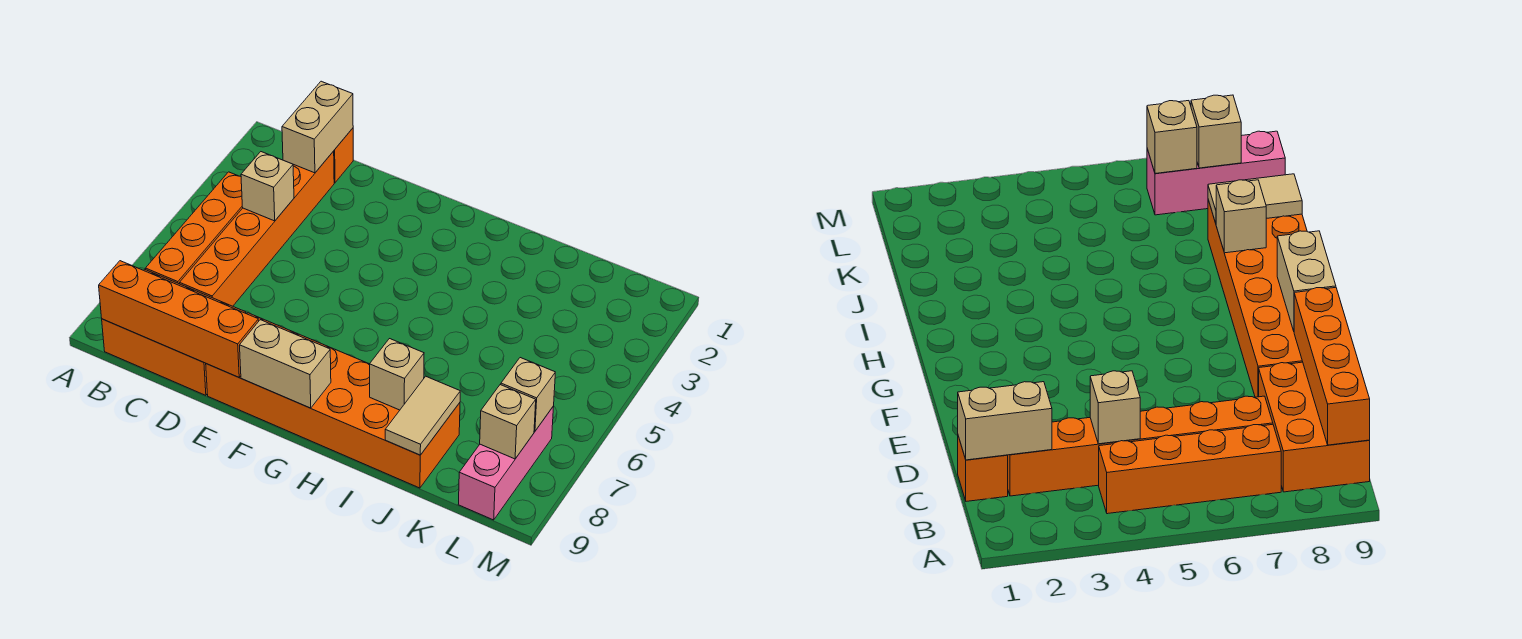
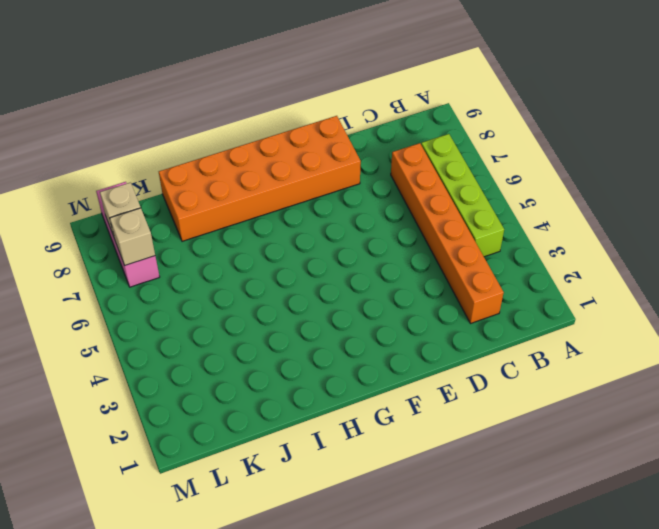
lime brick B4:B7 level 1 -> orange brick B4:B7 level 1
none -> orange brick B8:D9 level 1
none -> orange brick C1 level 1
none -> orange brick B9:E9 level 2

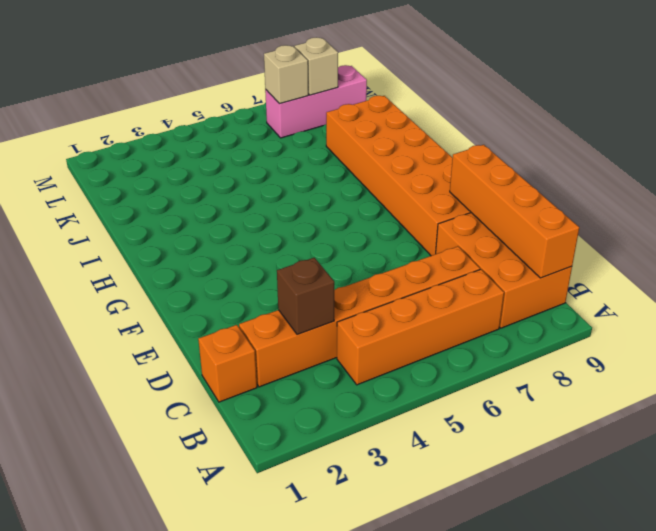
brown brick C3 level 2 -> none
none -> tan brick C1:C2 level 2
none -> tan brick C4 level 2
none -> tan brick F9:G9 level 2

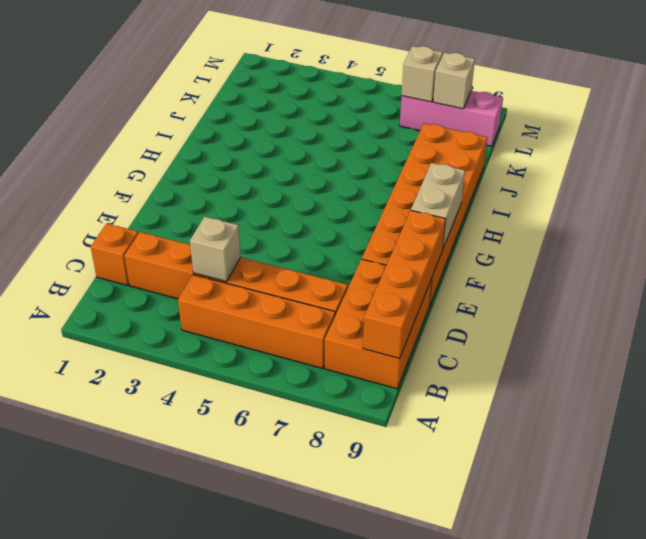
none -> tan brick C1:C2 level 2
none -> tan brick I8 level 2
none -> tan tile J8:J9 level 2

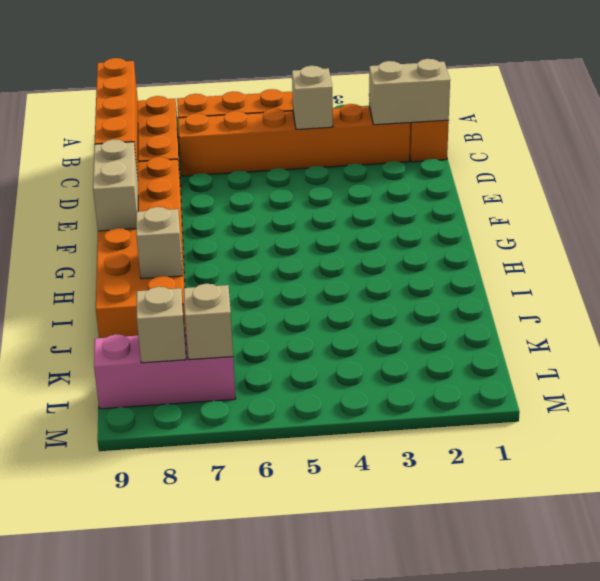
none -> tan tile J8:J9 level 2

